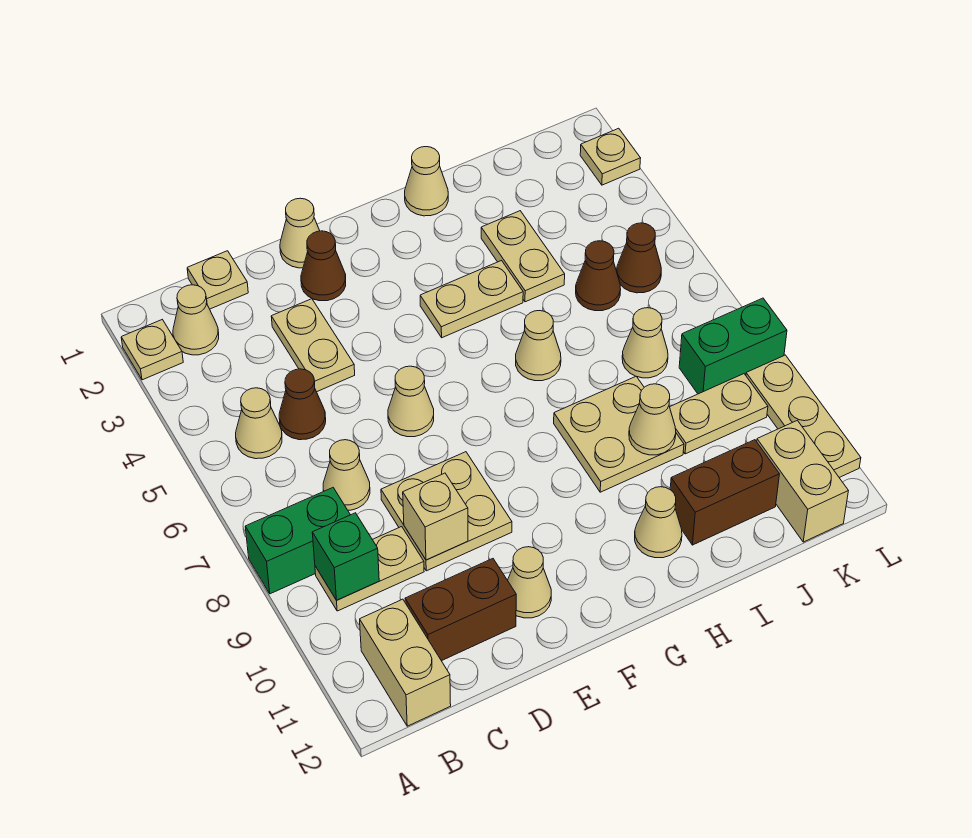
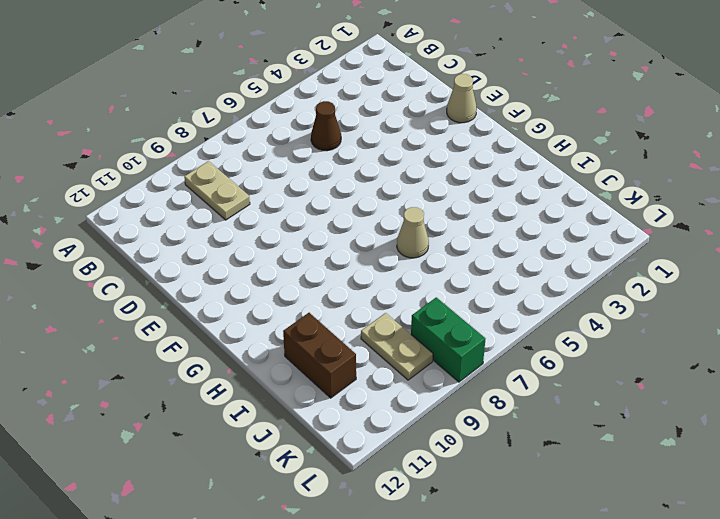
none -> tan plate A2 level 1
none -> green brick A8:B8 level 1
none -> tan cone B2 level 1
none -> tan cone B5 level 1

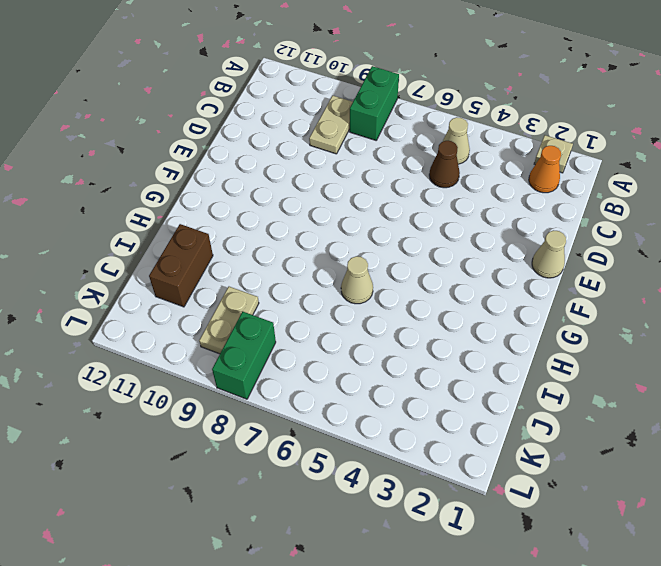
orange cone B2 level 1 -> tan cone B2 level 1
none -> tan brick B11:B12 level 1
none -> tan plate C1 level 1
none -> tan cone C7 level 1
none -> brown brick C11:D11 level 1

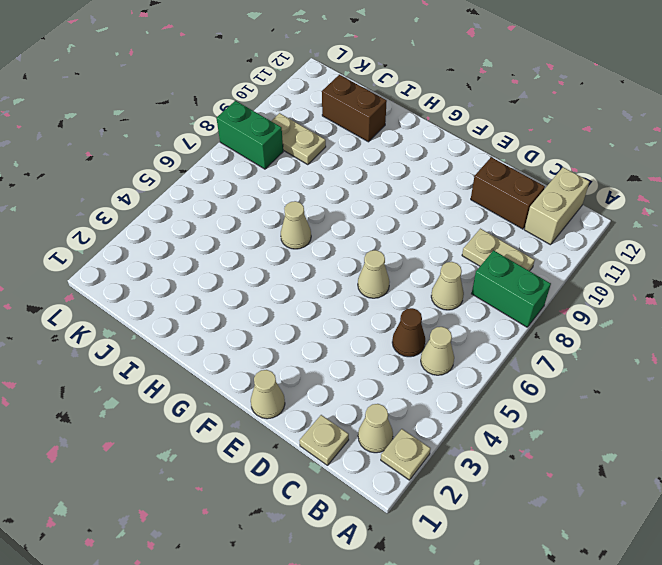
none -> tan plate D3:D4 level 1
none -> tan plate D8:E9 level 1
none -> brown cone E2 level 1
none -> tan cone E11 level 1

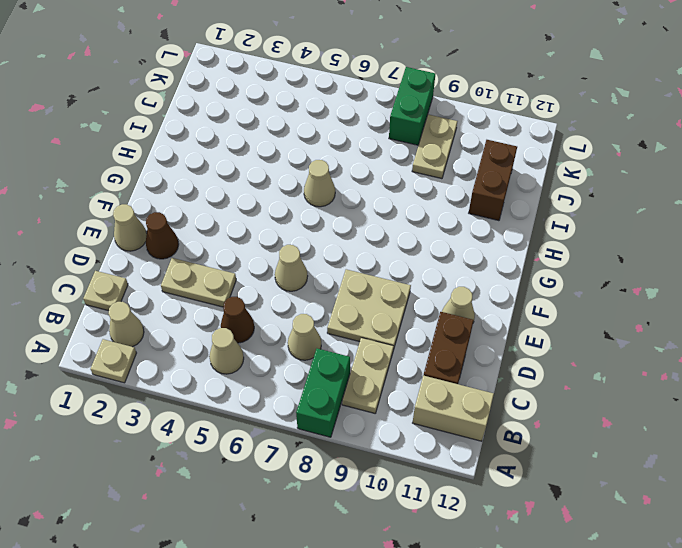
none -> tan plate G4:H4 level 1
none -> tan cone H1 level 1
none -> tan plate H8:I9 level 1
none -> tan cone H11 level 1

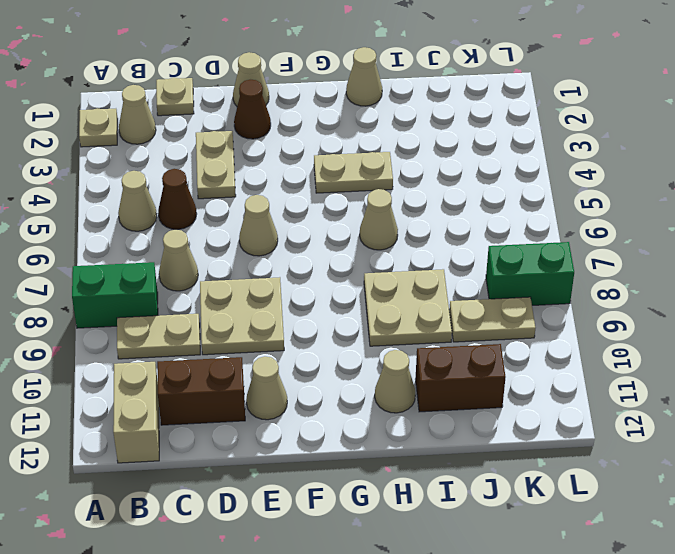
none -> tan plate I3:I4 level 1
none -> brown cone J5 level 1
none -> tan cone J7 level 1
none -> brown cone K5 level 1

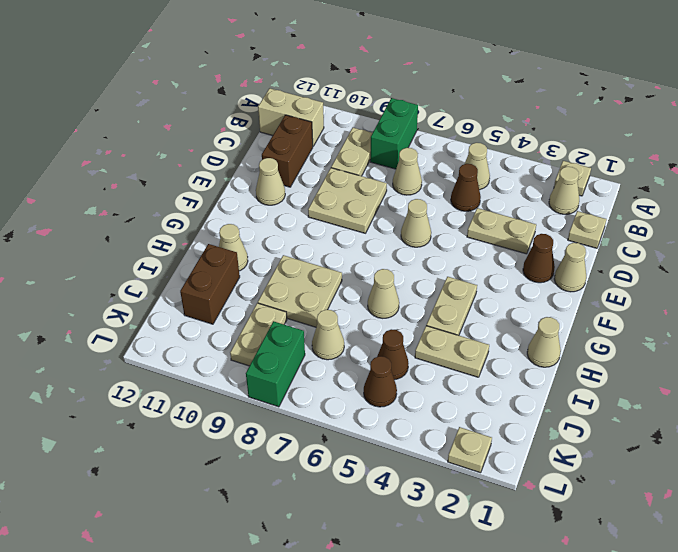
none -> tan brick K11:K12 level 1
none -> tan plate L9:L11 level 1
none -> green brick B9 level 2
none -> tan brick D9 level 2

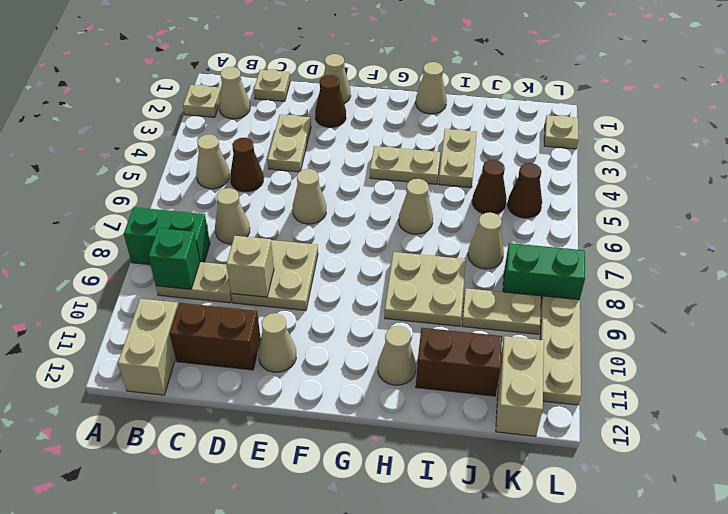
none -> tan cone I9 level 2

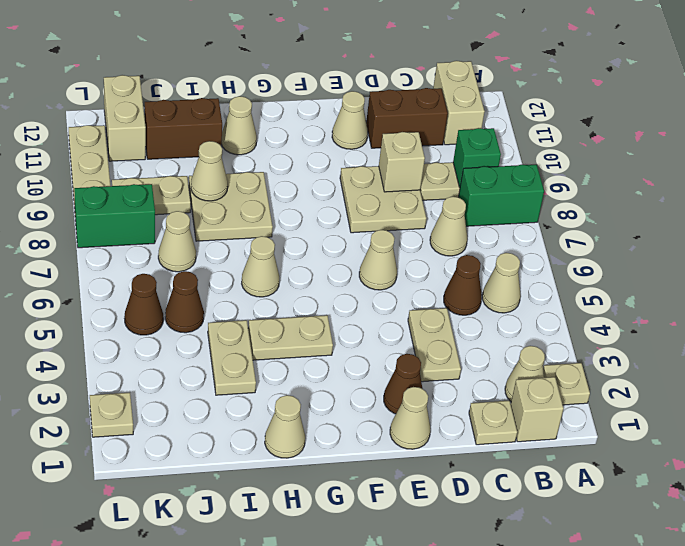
tan brick B1 level 1 -> none

